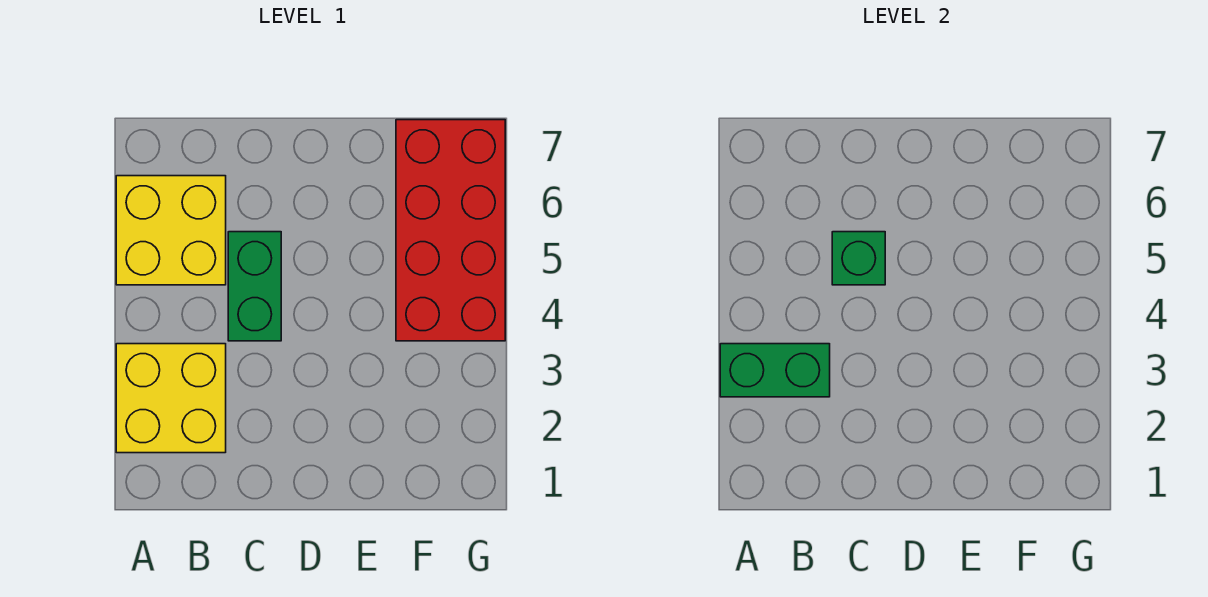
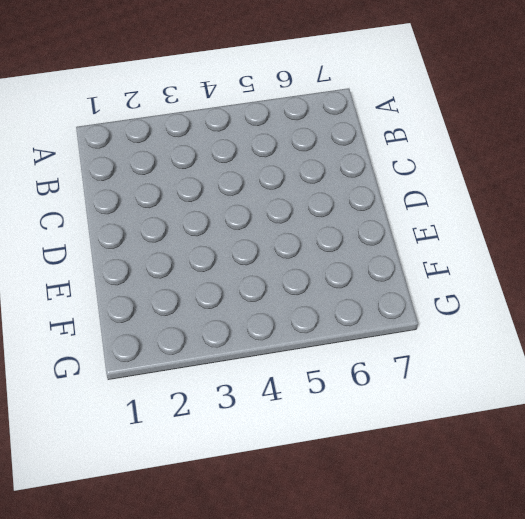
none -> yellow brick A2:B3 level 1
none -> yellow brick A5:B6 level 1

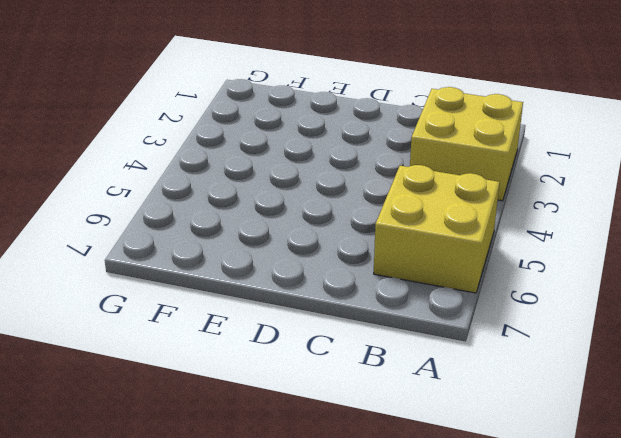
none -> green brick C4:C5 level 1
none -> red brick F4:G7 level 1

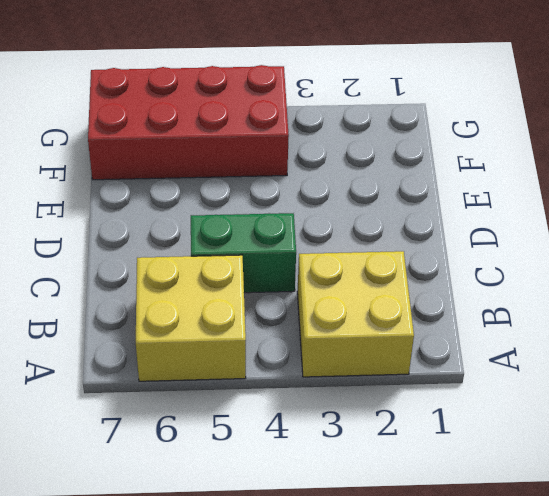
none -> green brick A3:B3 level 2
none -> green brick C5 level 2

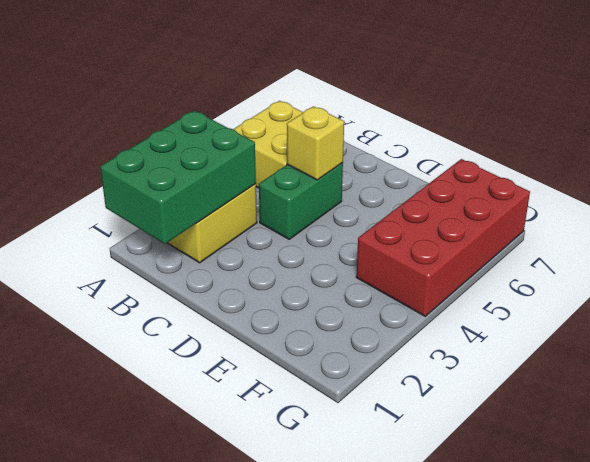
green brick A1:B3 level 2 -> green brick A3:B3 level 2
yellow brick C5 level 2 -> green brick C5 level 2

